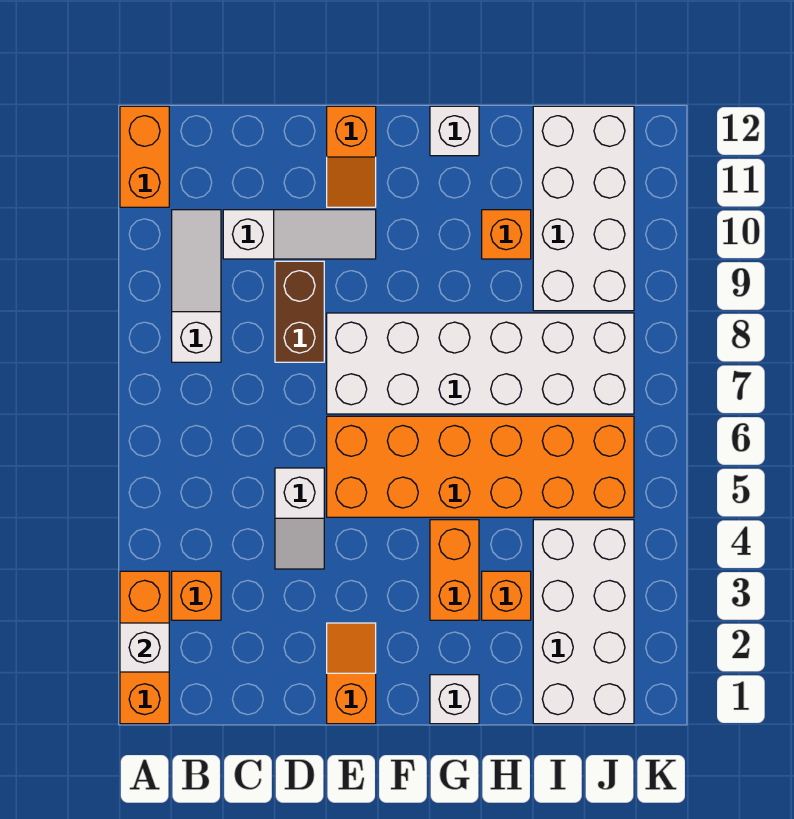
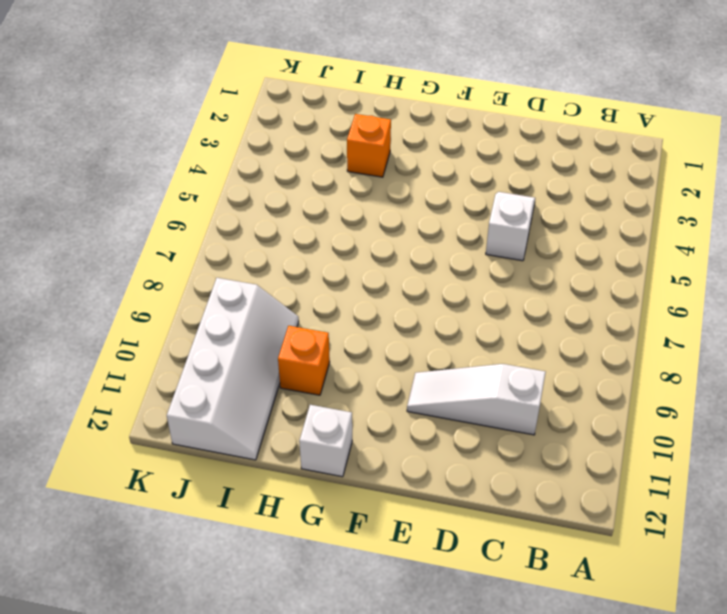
white slope I9:J12 level 1 top J -> white brick I9:J12 level 1
none -> orange brick A1:A3 level 1
none -> orange brick A11:A12 level 1
none -> orange brick B3 level 1

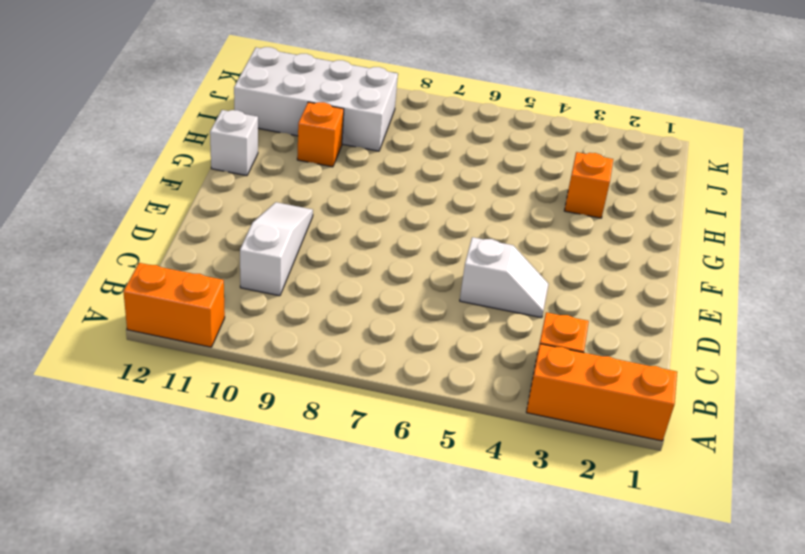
none -> white slope B8:B10 level 1 top 8
none -> brown brick D8:D9 level 1
none -> orange slope E1:E2 level 1 top 1

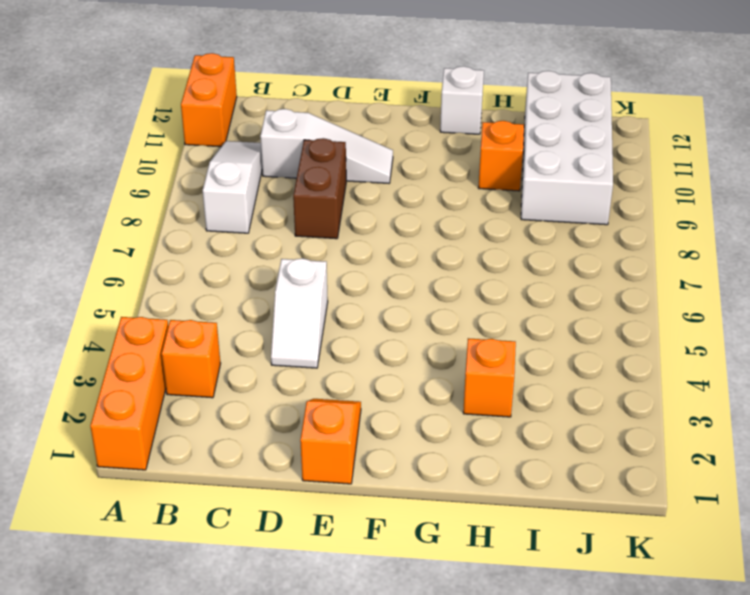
none -> orange brick E5:J6 level 1
none -> white brick E7:J8 level 1
none -> orange slope E11:E12 level 1 top 12

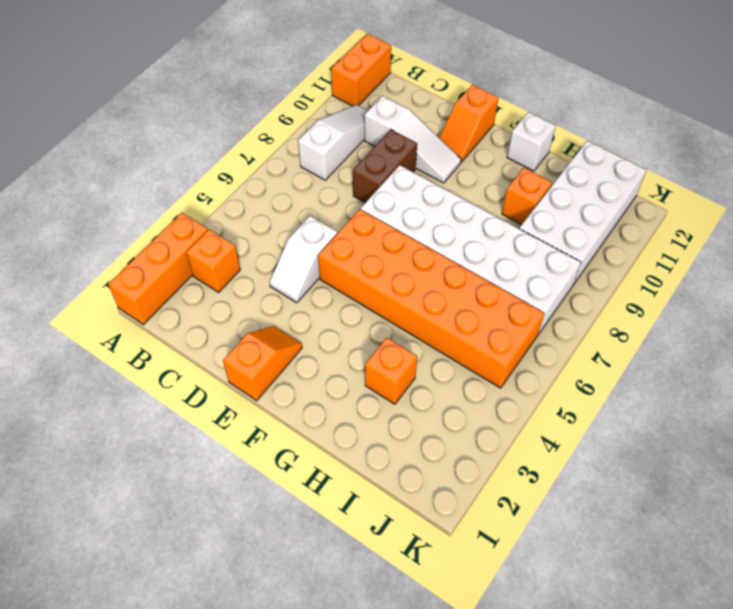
none -> white brick G1 level 1
none -> orange brick G3:G4 level 1
none -> white brick I1:J4 level 1

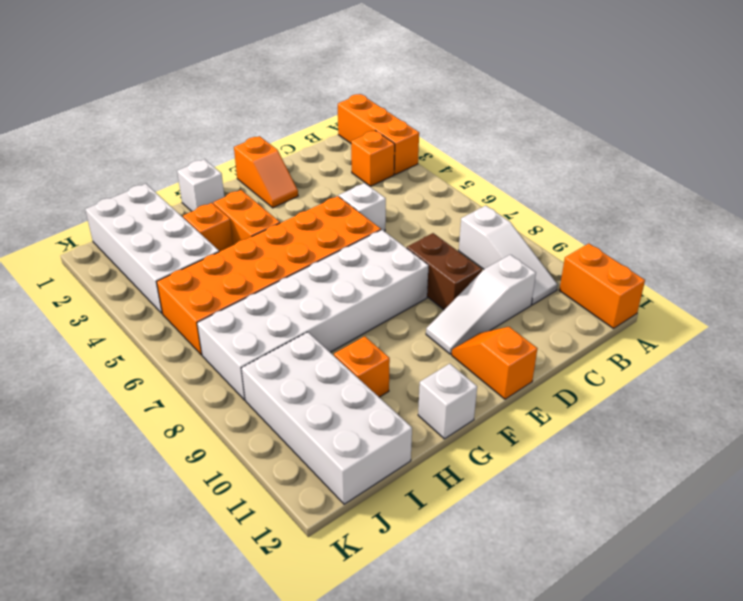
none -> white brick A2 level 2

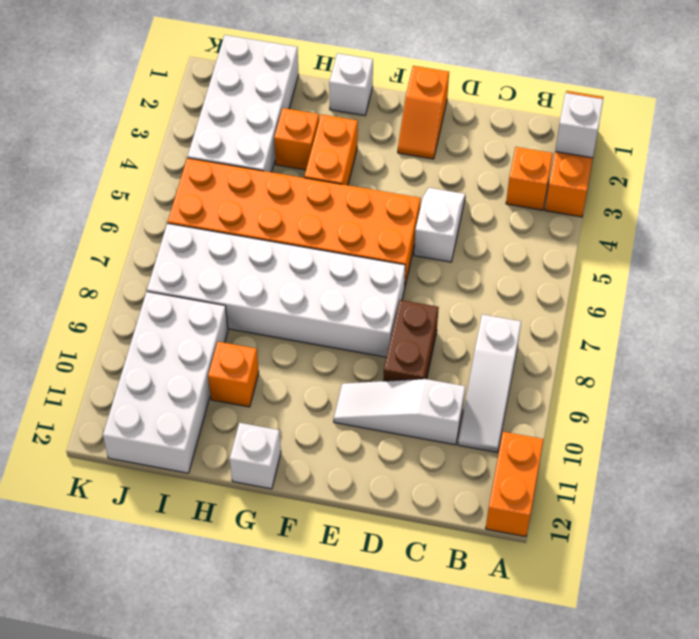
none -> orange slope E11:E12 level 1 top 12

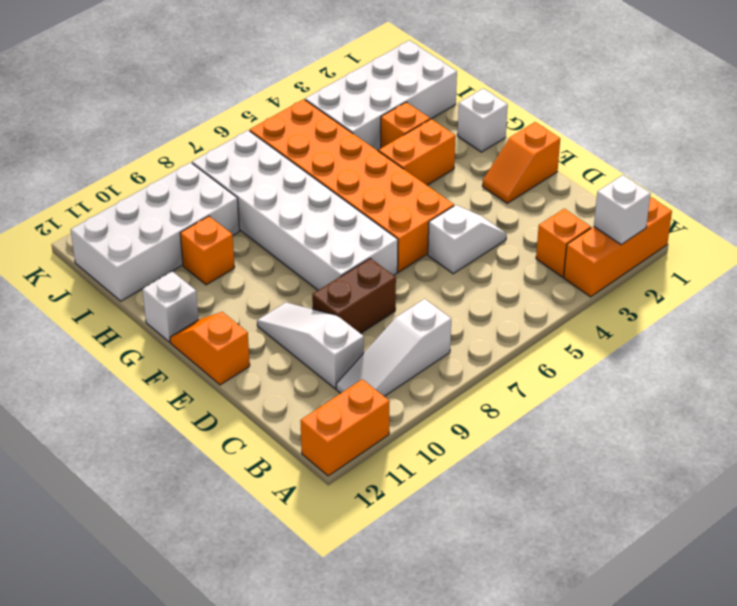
orange slope E12:F12 level 1 top E -> orange slope E11:E12 level 1 top 12

